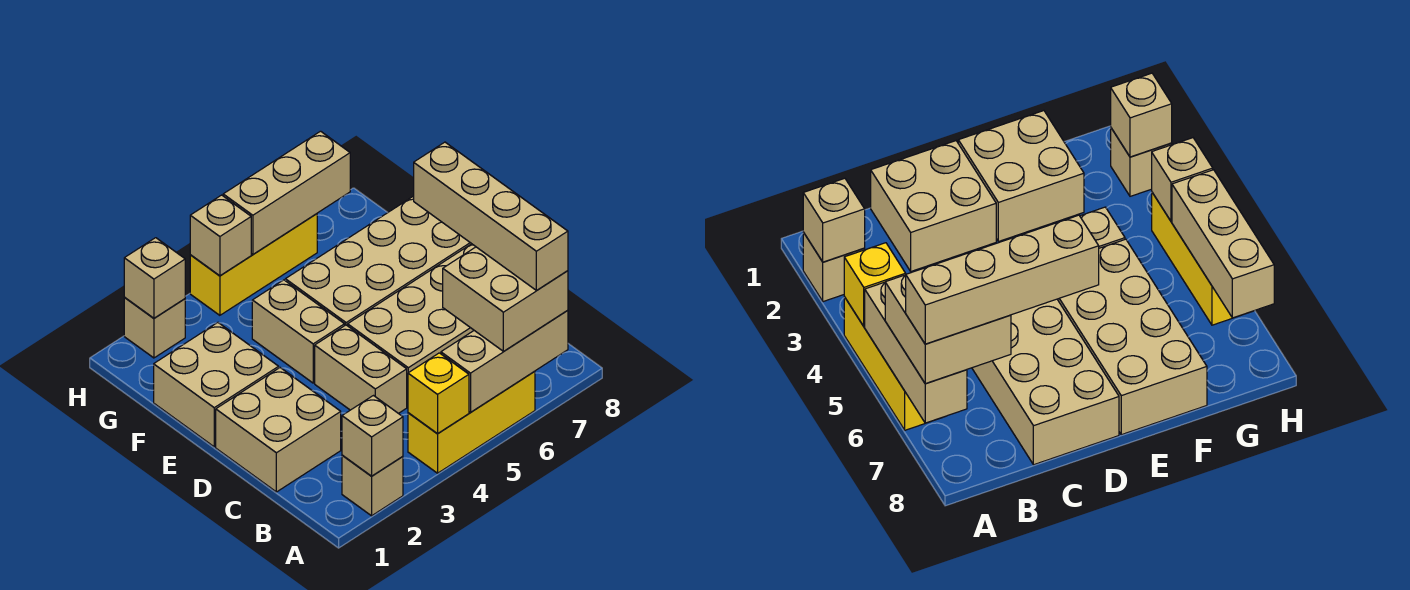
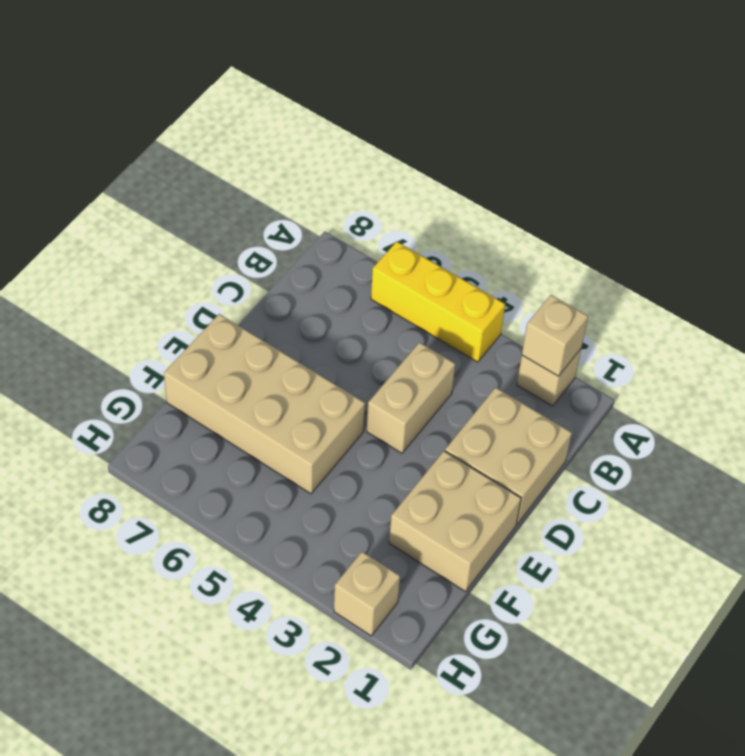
none -> tan brick C5:D8 level 1
none -> tan brick E4:F4 level 1
none -> yellow brick H4:H6 level 1

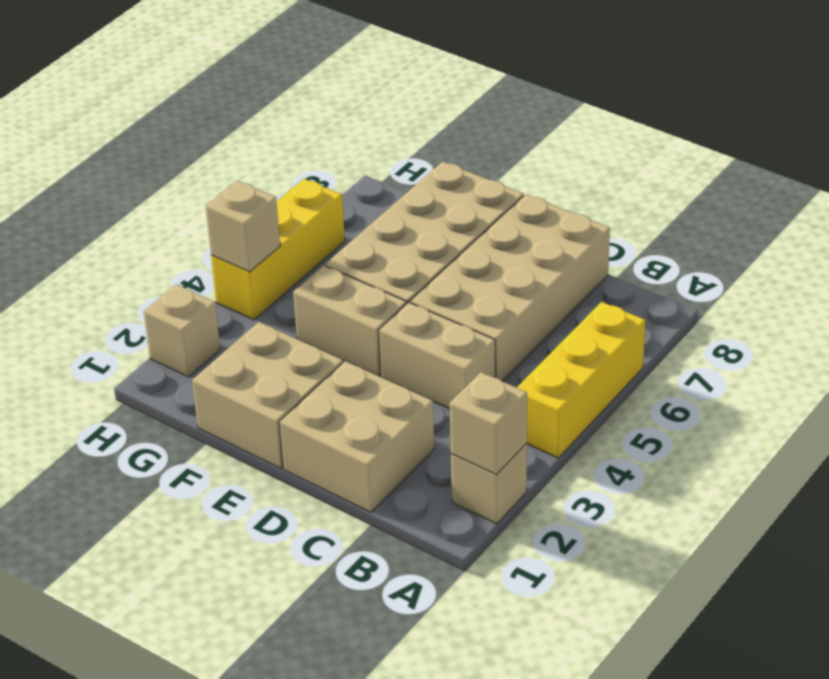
none -> yellow brick A4 level 2
none -> tan brick A5:A7 level 2
none -> tan brick H2 level 2

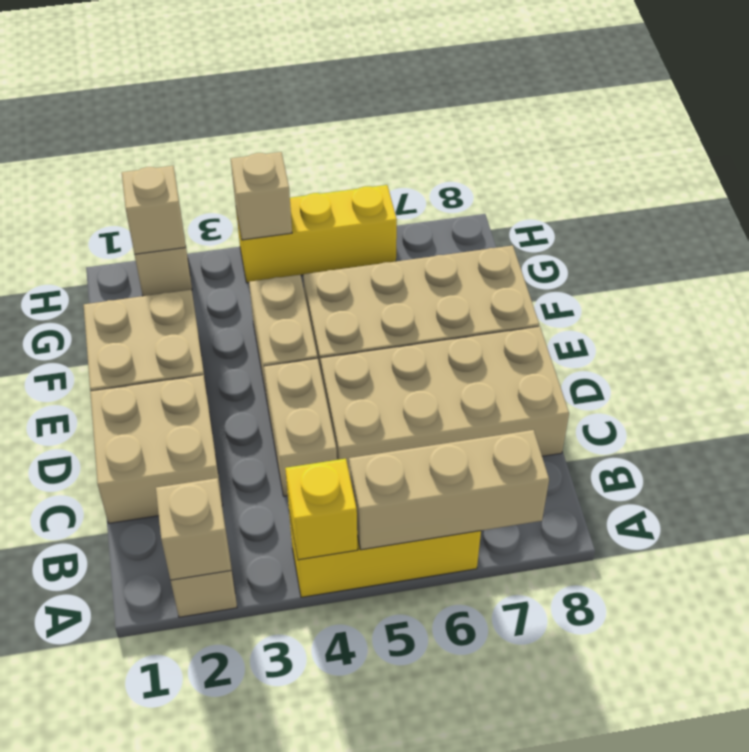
none -> tan brick H5:H7 level 2
none -> tan brick A6:B7 level 3
none -> tan brick A7:D7 level 4

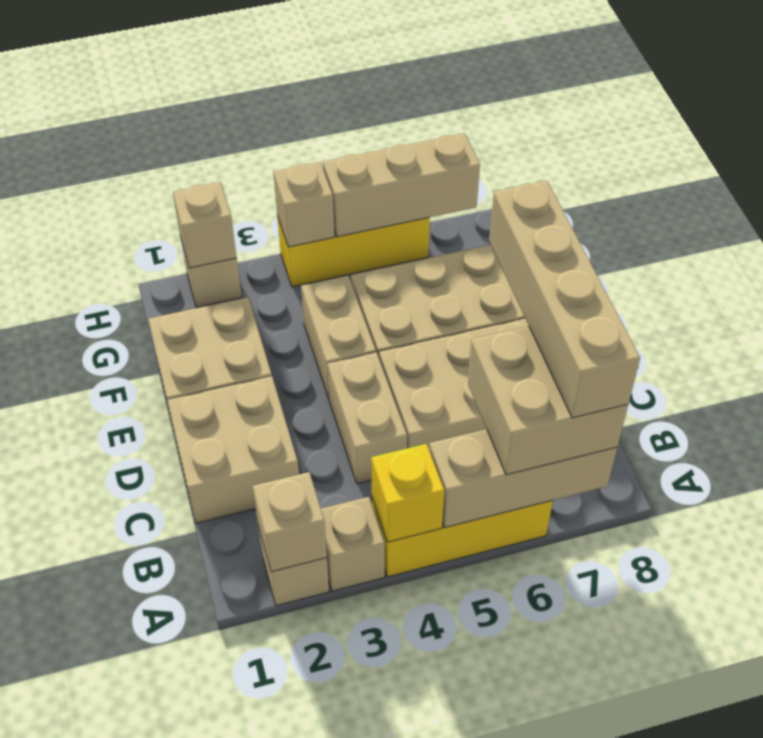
tan brick A3 level 1 -> none

